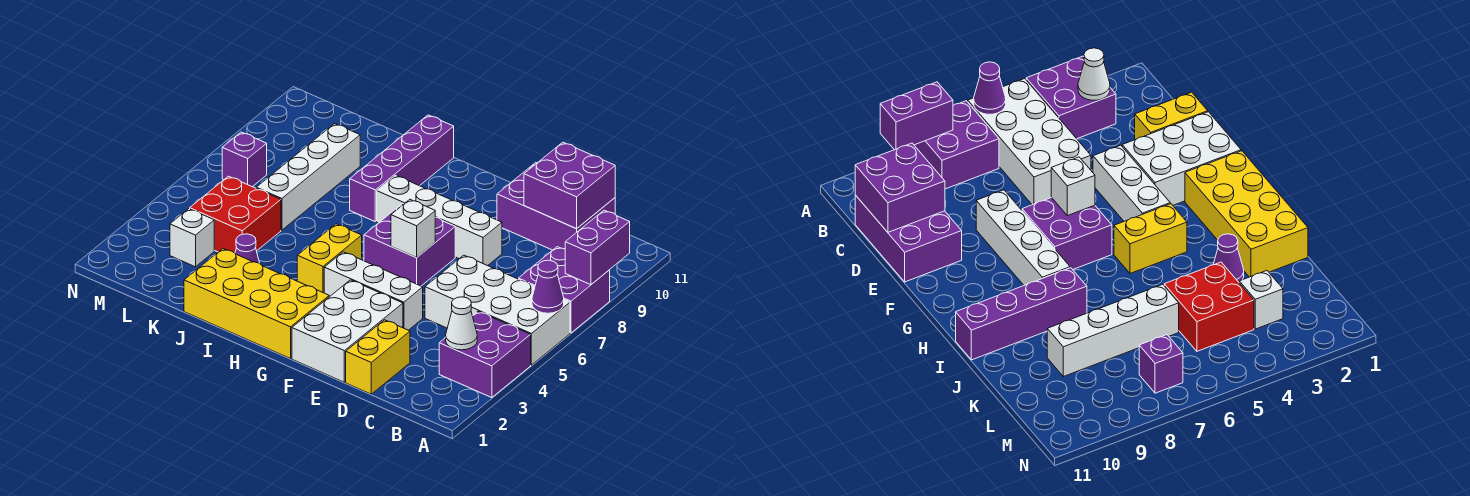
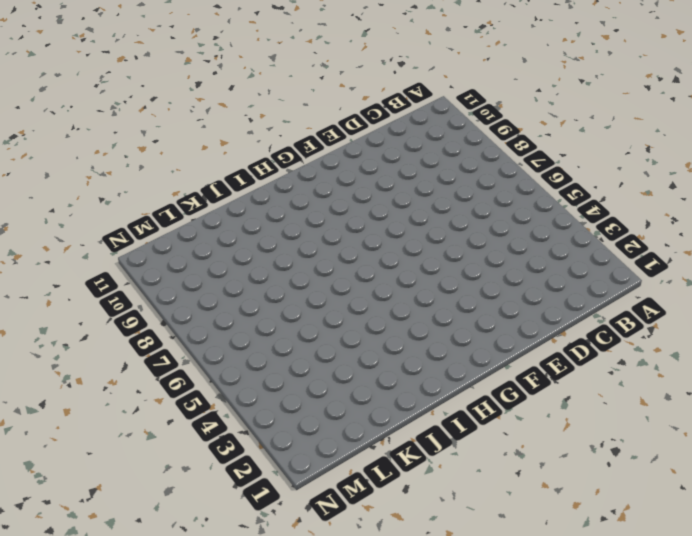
none -> purple brick A3:B4 level 1
none -> white brick A5:D6 level 1
none -> purple brick A7:B8 level 1

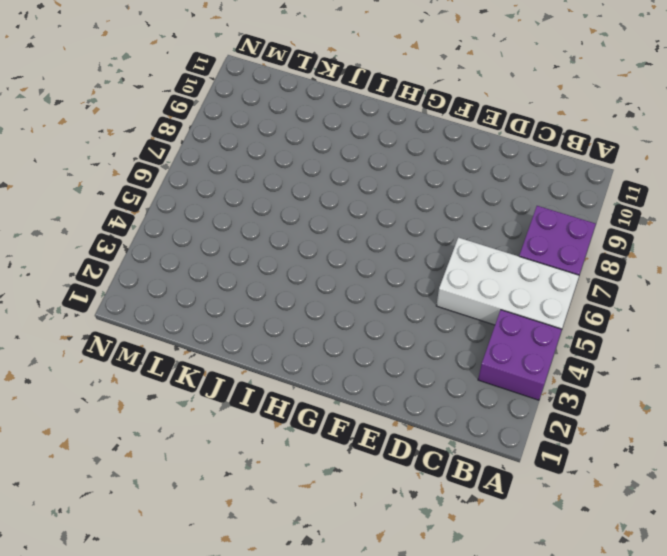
none -> purple brick C10:E11 level 1
none -> yellow brick D1:D2 level 1
none -> white brick E1:F3 level 1

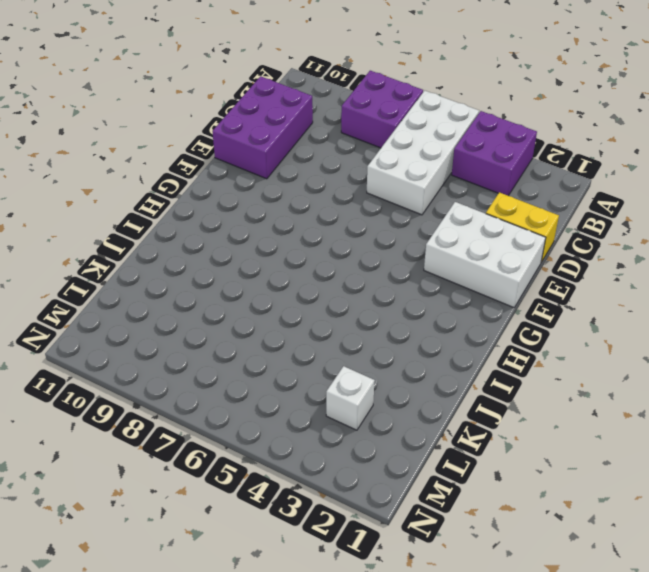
none -> white brick E4:G4 level 1
none -> white brick E8:H8 level 1
none -> purple brick F6:G7 level 1

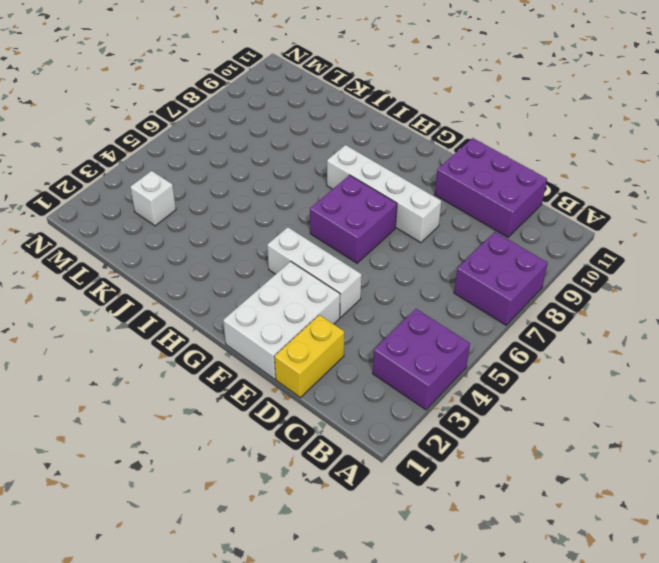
none -> white brick A5:D6 level 1
none -> yellow brick G1:J2 level 1
none -> yellow brick H4:H5 level 1

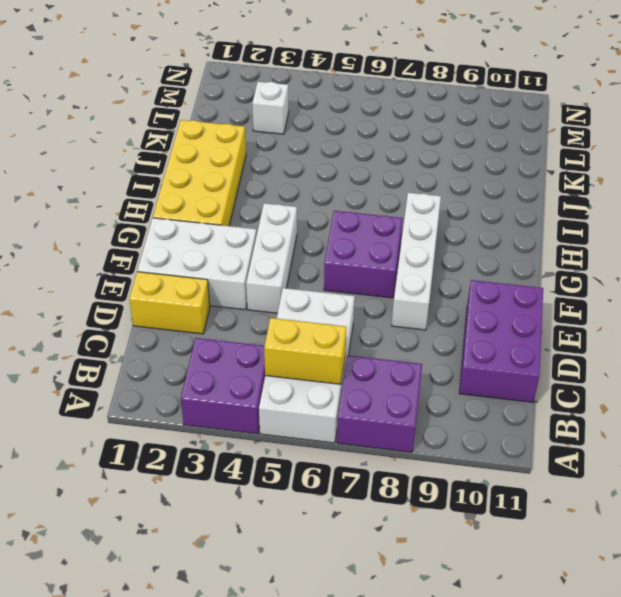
yellow brick B5:B6 level 2 -> yellow brick H4:H5 level 1
none -> purple brick I8:I11 level 1
none -> purple cone J3 level 1
none -> red brick K4:L5 level 1

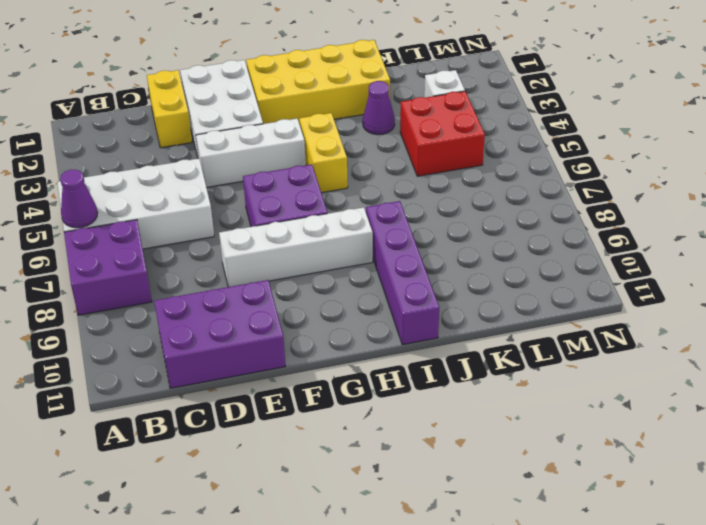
none -> purple brick A3:B4 level 1
none -> white brick K6:K9 level 1
none -> purple brick M7 level 1

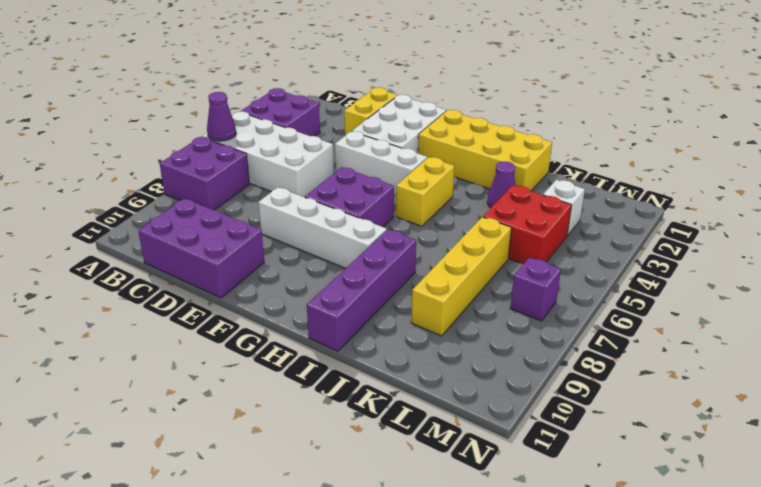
yellow brick K6:K9 level 1 -> white brick K6:K9 level 1
none -> purple brick A8:A9 level 2
none -> white cone B3 level 2
none -> purple brick C10:D11 level 2

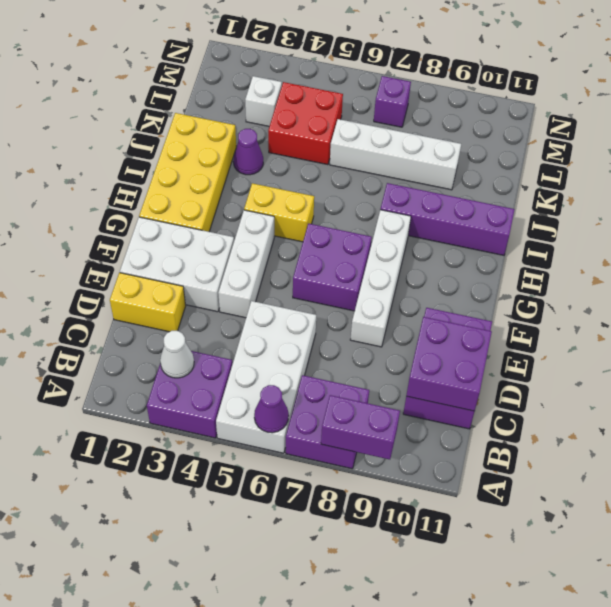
none -> white brick F6 level 2

